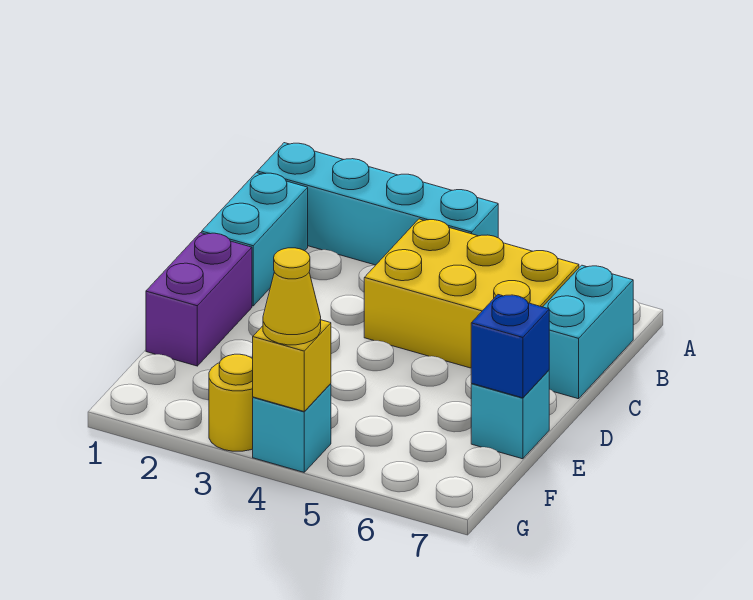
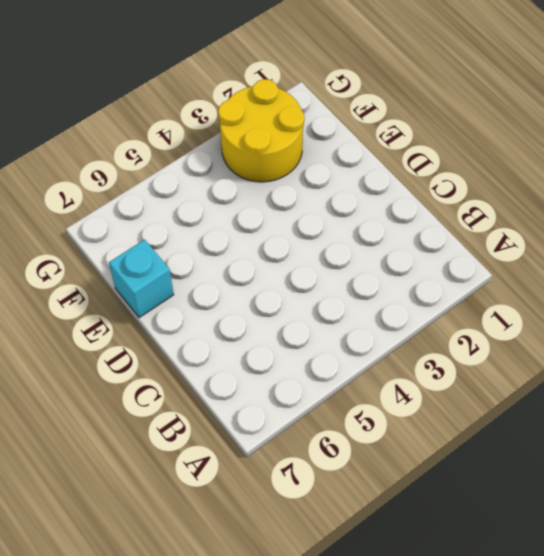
yellow round brick F2:G3 level 1 -> yellow round brick G3 level 1
none -> cyan brick A1:A4 level 1
none -> cyan brick B1:C1 level 1

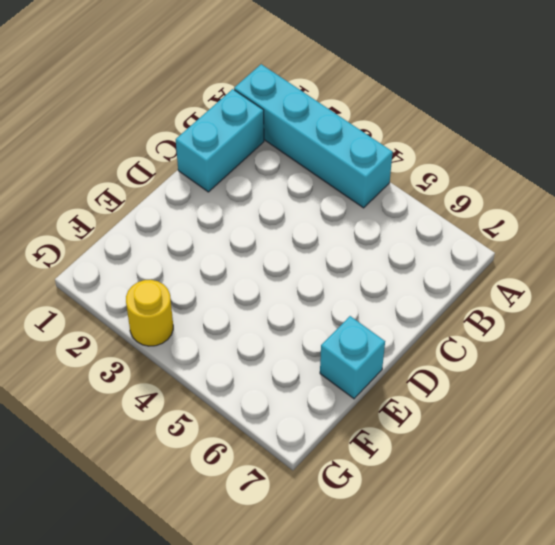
none -> yellow brick B4:C6 level 1
none -> cyan brick B7:C7 level 1

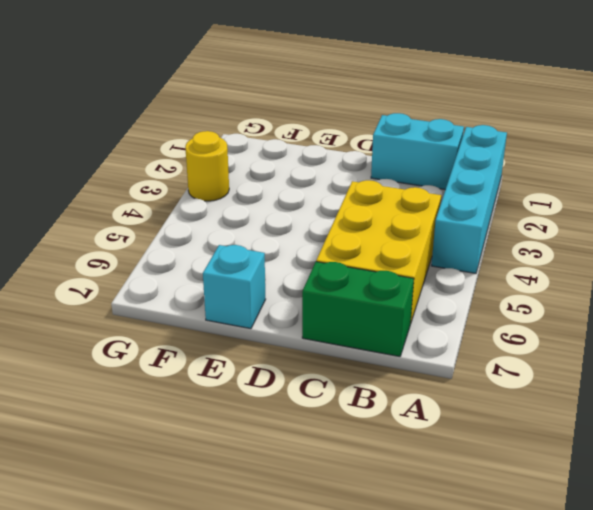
green brick B7:C7 level 1 -> cyan brick B7:C7 level 1
none -> purple brick D1:E1 level 1
none -> cyan brick G4 level 1

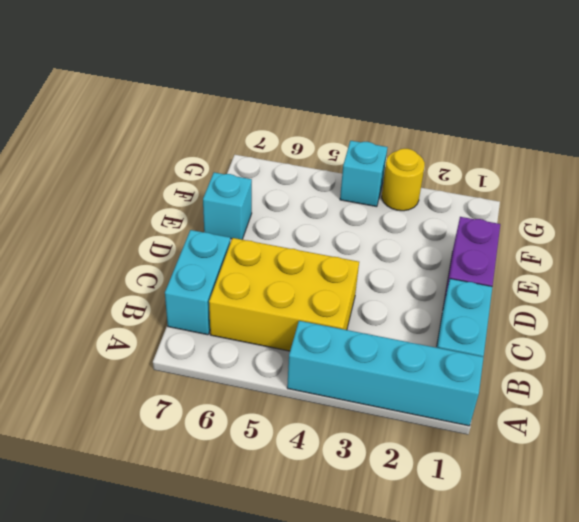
none -> blue brick E7 level 2
none -> yellow brick G4 level 2

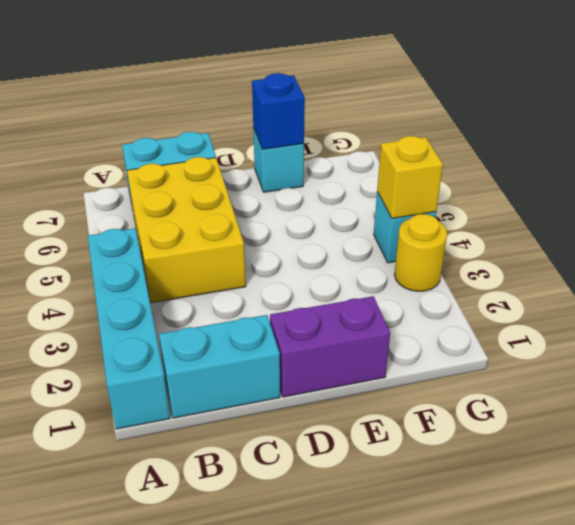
none -> yellow cone G4 level 3

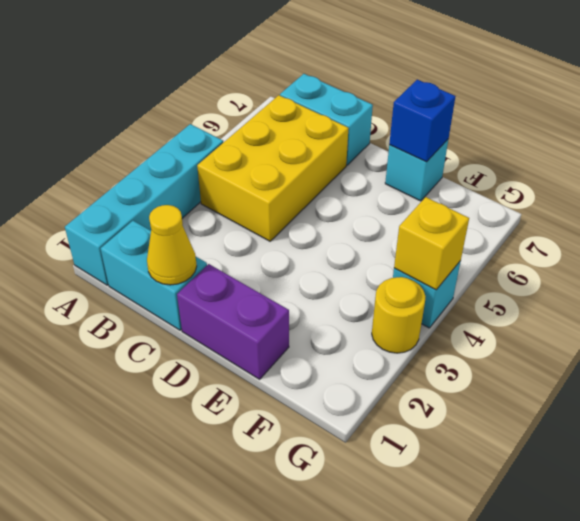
yellow cone C1 level 2 -> yellow cone G4 level 3

